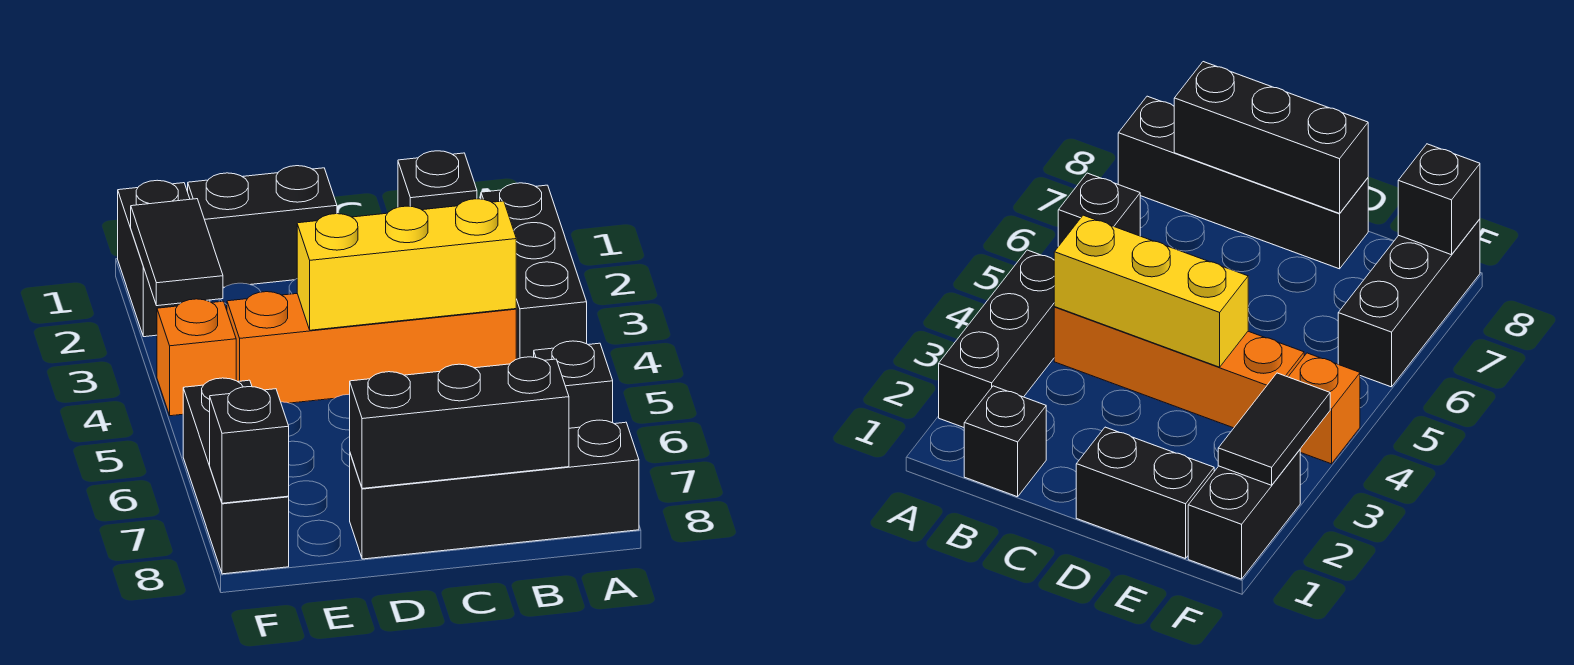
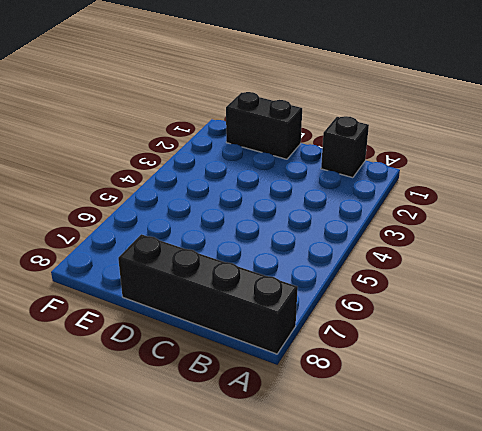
none -> black brick A2:A4 level 1
none -> black brick A6 level 1
none -> orange brick B4:E4 level 1

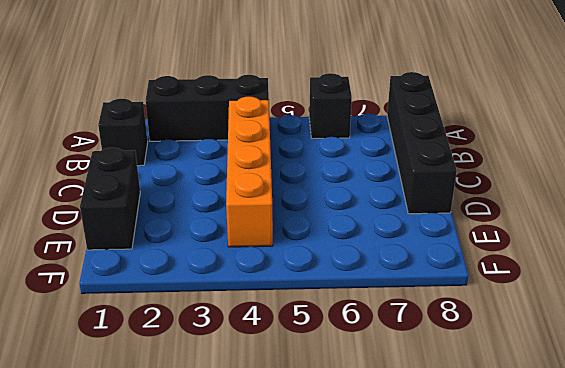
none -> black brick F1:F2 level 1
none -> orange brick F4 level 1
none -> black brick F6:F8 level 1

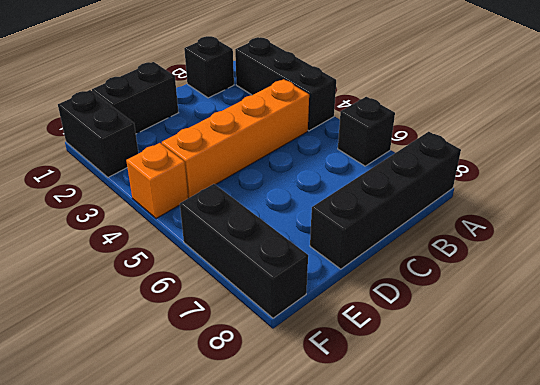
none -> yellow brick B4:D4 level 2
none -> black brick B8:D8 level 2
none -> black tile F2:F3 level 2

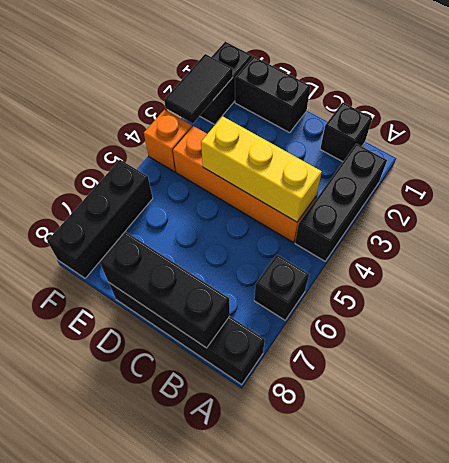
none -> black brick F8 level 2

